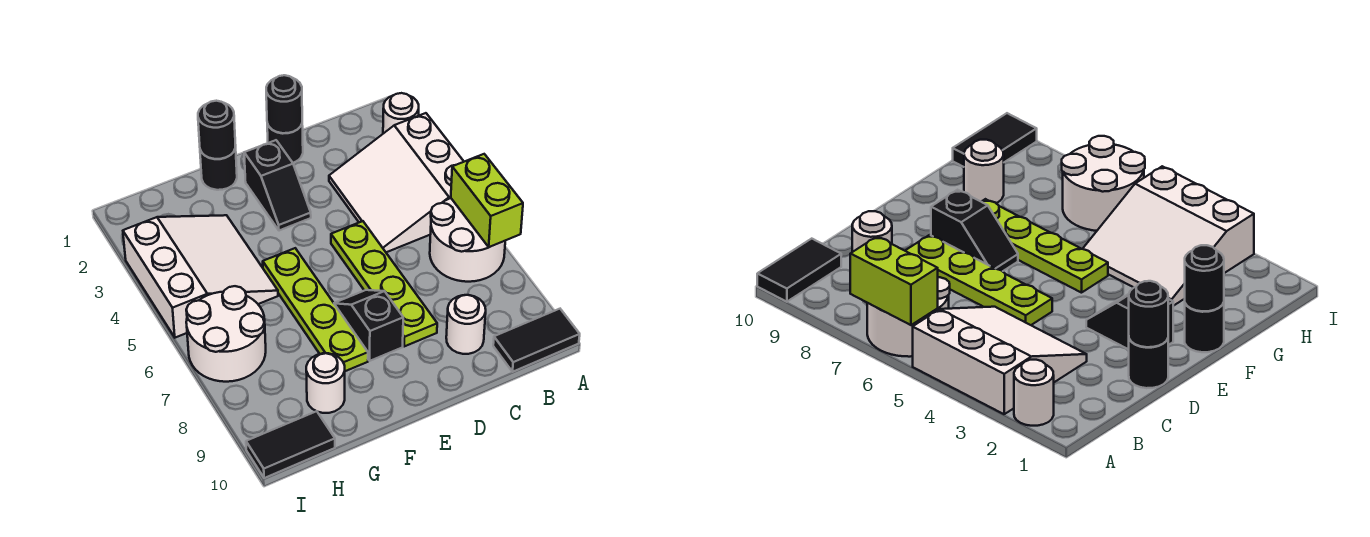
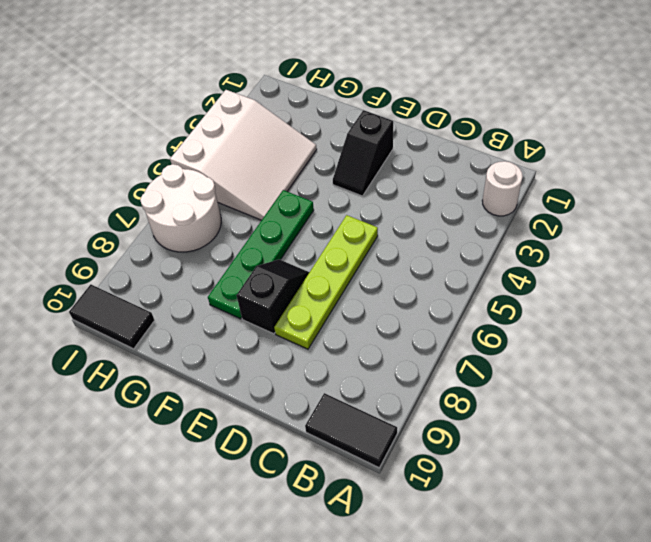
green plate F5:F8 level 1 -> lime plate F5:F8 level 1
none -> white slope A3:C5 level 1 top A
none -> white round brick A6:B7 level 1
none -> white round brick C9 level 1

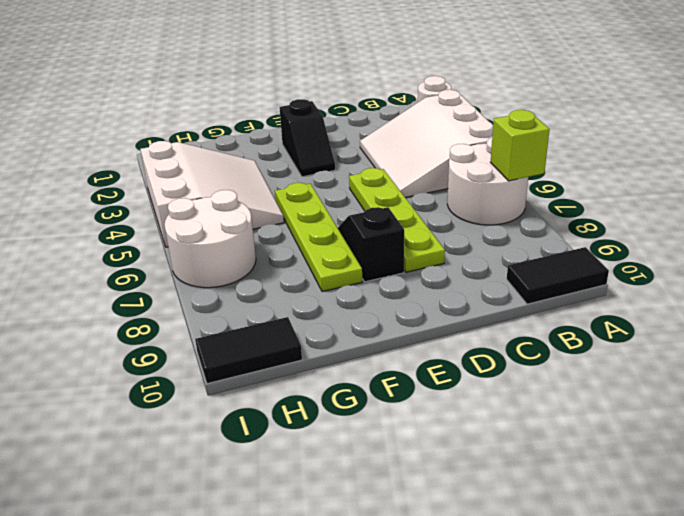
lime brick A7 level 2 -> lime brick A6:A7 level 2
none -> white round brick C9 level 1
none -> black round brick D1 level 1
none -> black round brick F1 level 1

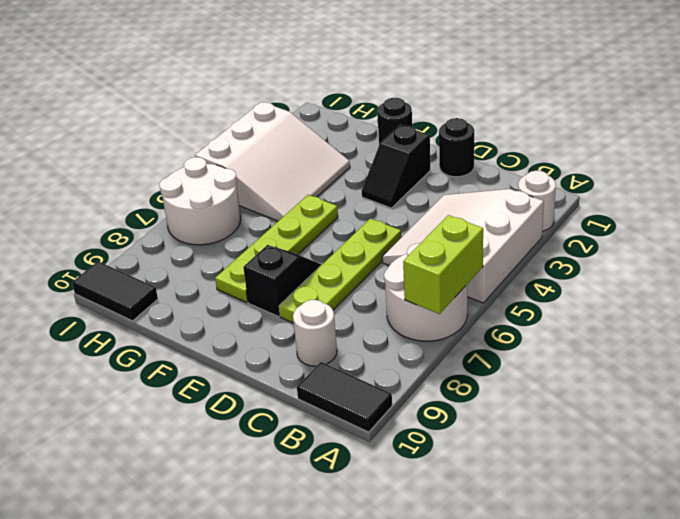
none -> white round brick G9 level 1
none -> black round brick D1 level 2
none -> black round brick F1 level 2

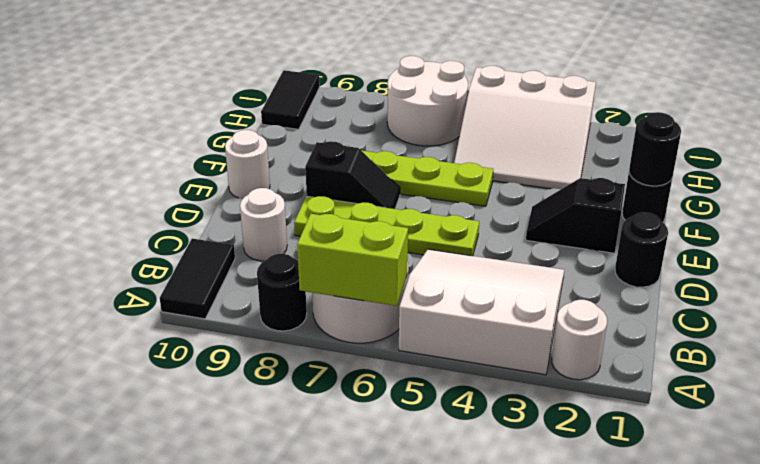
black round brick A8 level 1 -> black round brick D1 level 2
white round brick E10 level 1 -> white round brick G9 level 1

